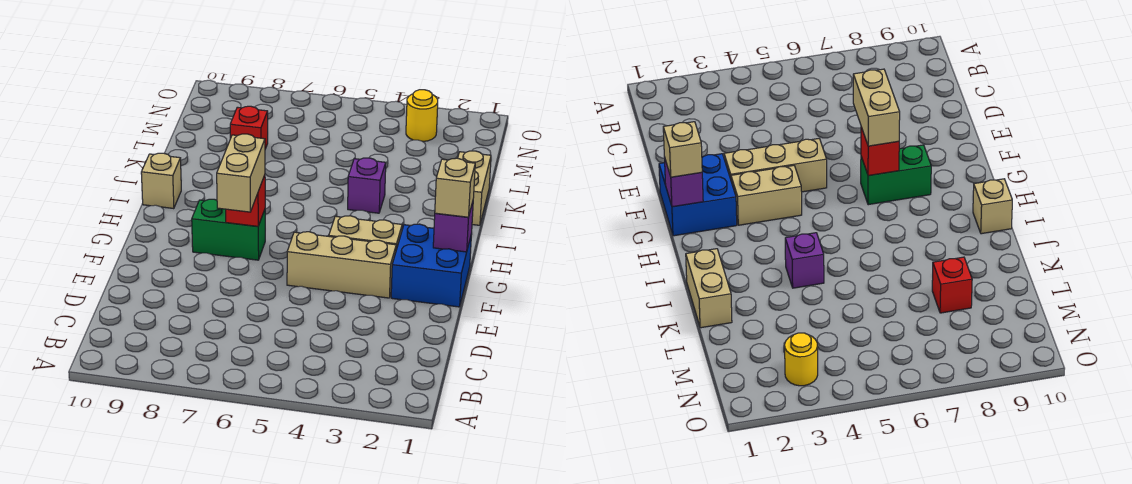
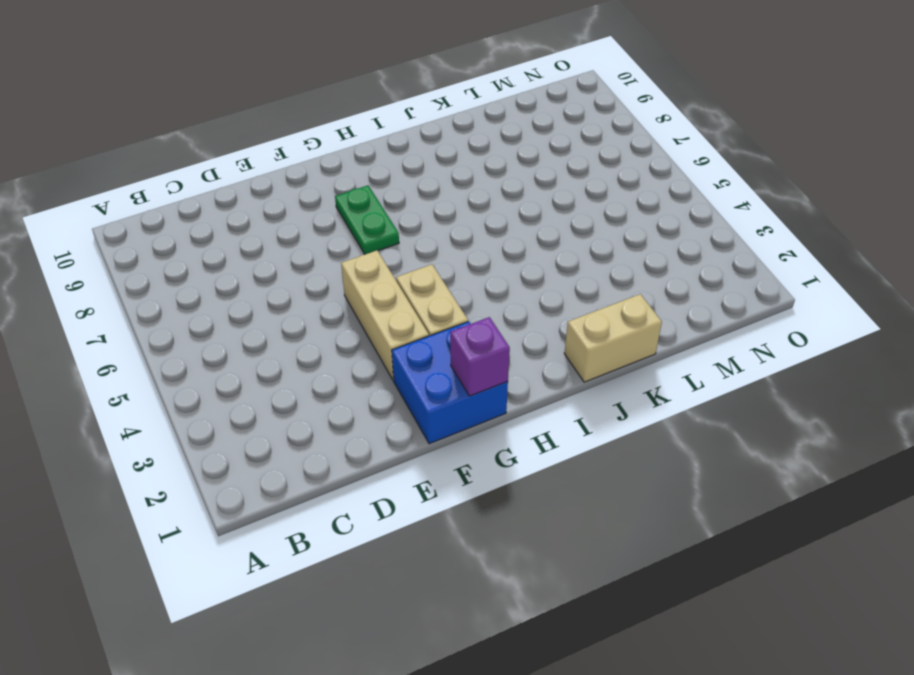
green plate G7:G8 level 1 -> green brick G7:G8 level 1
none -> tan brick I10 level 1
none -> purple brick J4 level 1
none -> red brick L8 level 1

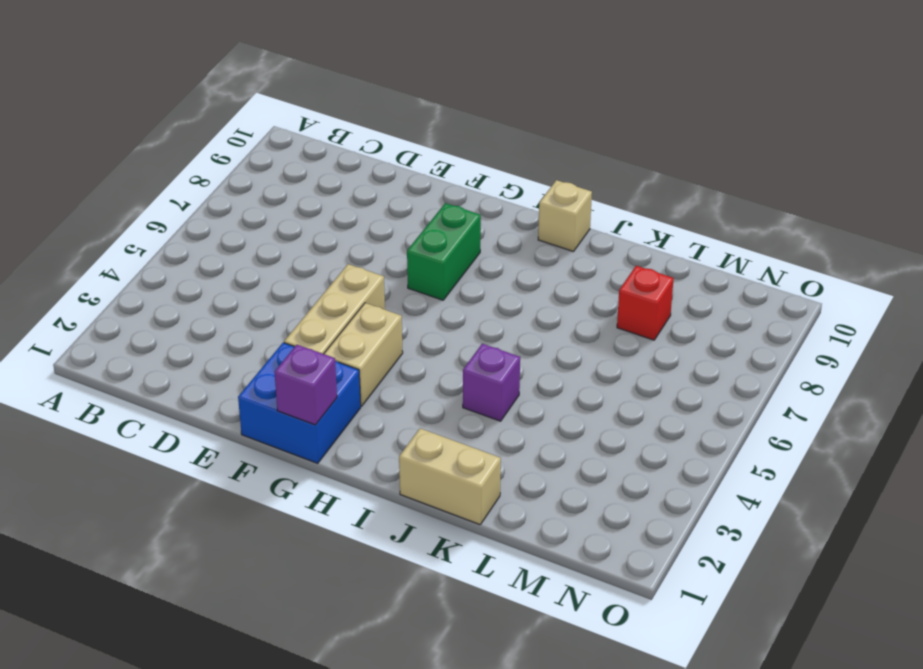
none -> yellow round brick N3 level 1
none -> red brick G7 level 2
none -> tan brick F7:G7 level 3

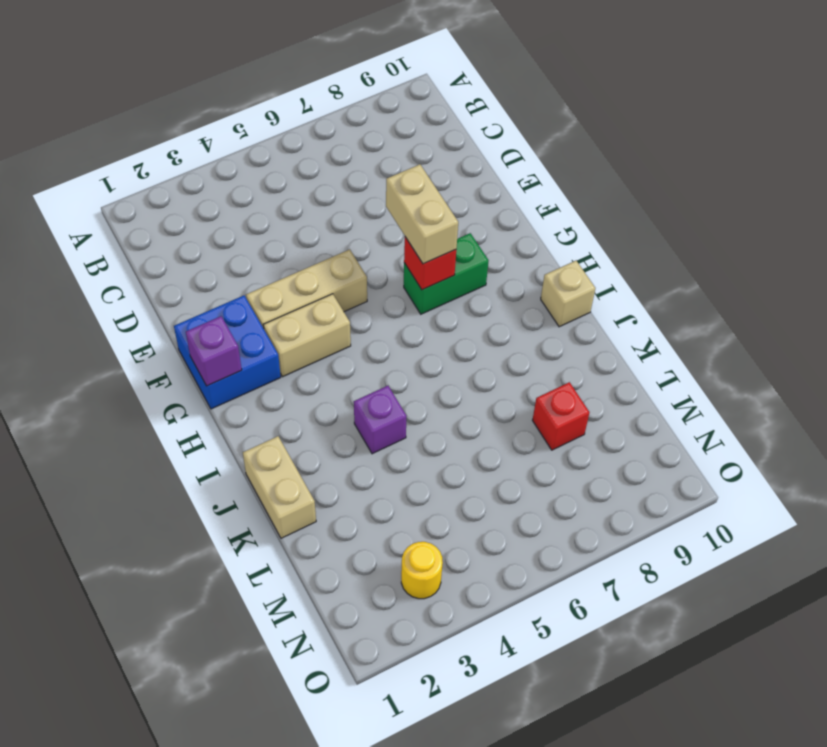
none -> tan brick G1 level 3

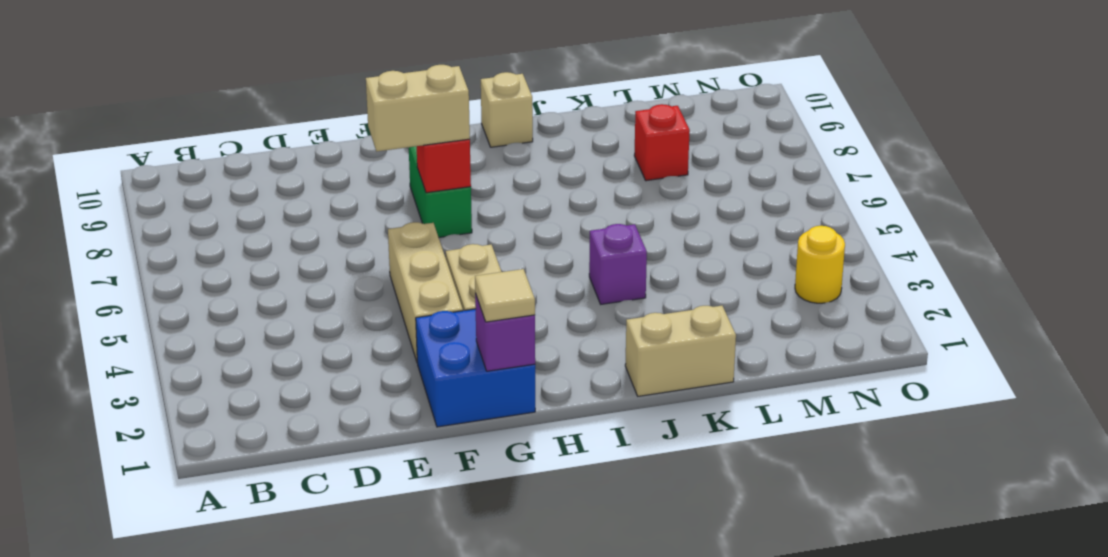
tan tile G1 level 3 -> tan brick G1 level 3

